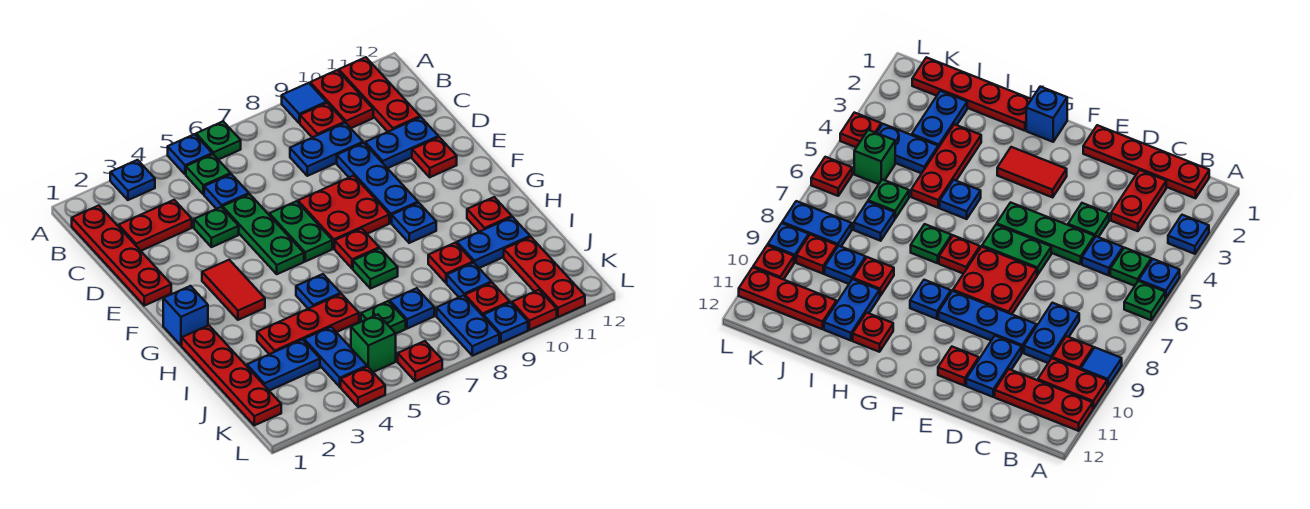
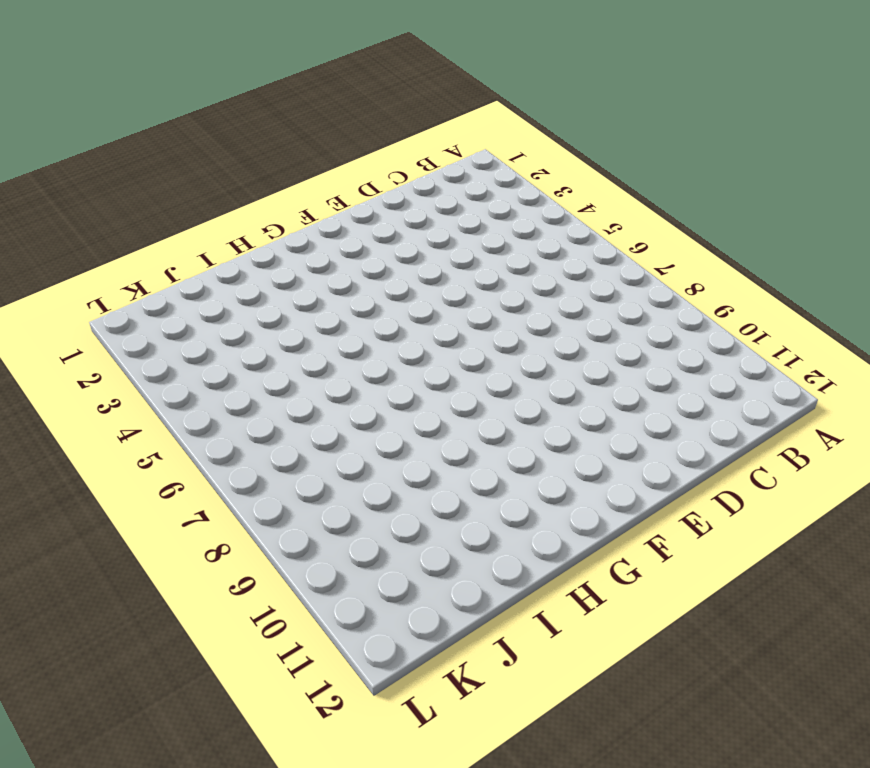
none -> blue plate A3 level 1
none -> blue plate A5 level 1
none -> green plate A6 level 1
none -> blue tile A9 level 1

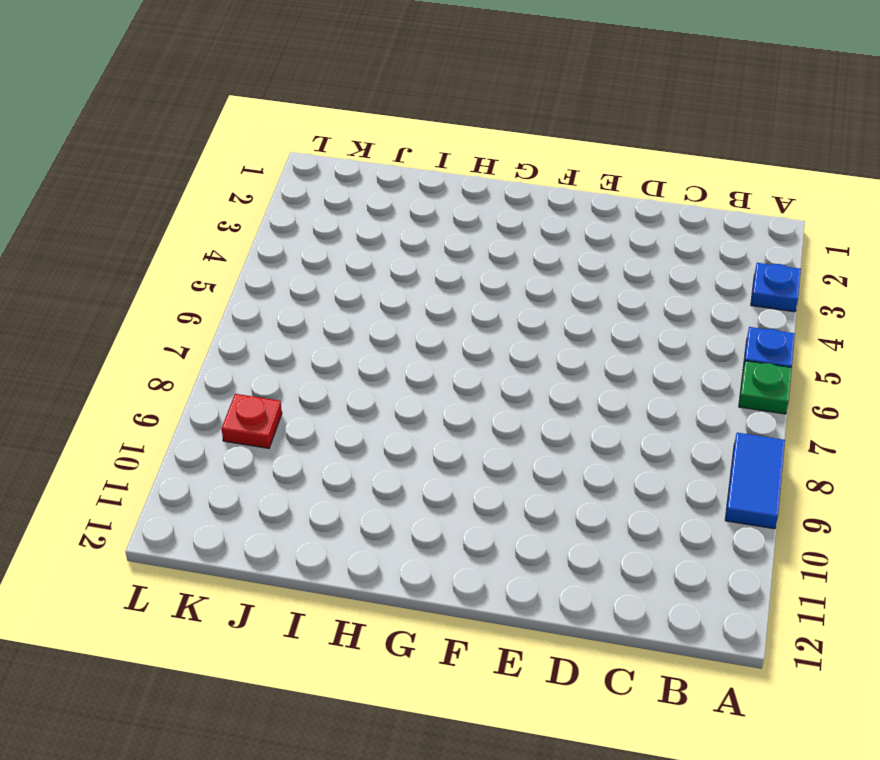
blue tile A8:A9 level 1 -> blue tile A9 level 1
none -> red plate A10:B10 level 1
none -> red plate A11:C11 level 1
none -> red plate B1:E1 level 1
none -> green plate B5 level 1

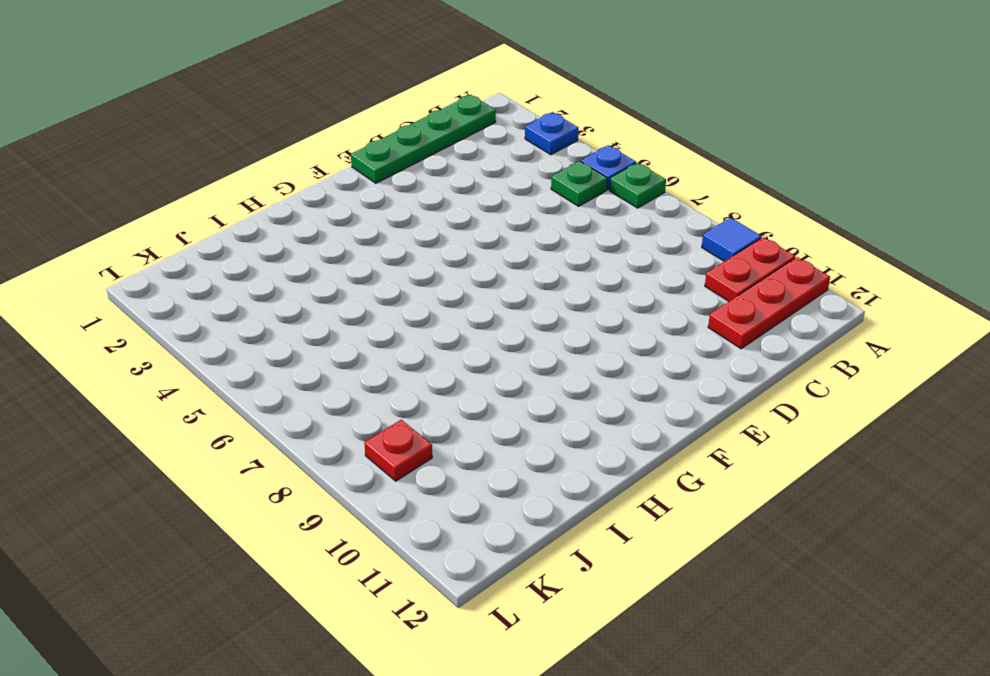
green plate B1:E1 level 1 -> red plate B1:E1 level 1
none -> red plate B9 level 1
none -> red plate C2:C3 level 1
none -> blue plate C5 level 1
none -> blue plate C8:C9 level 1

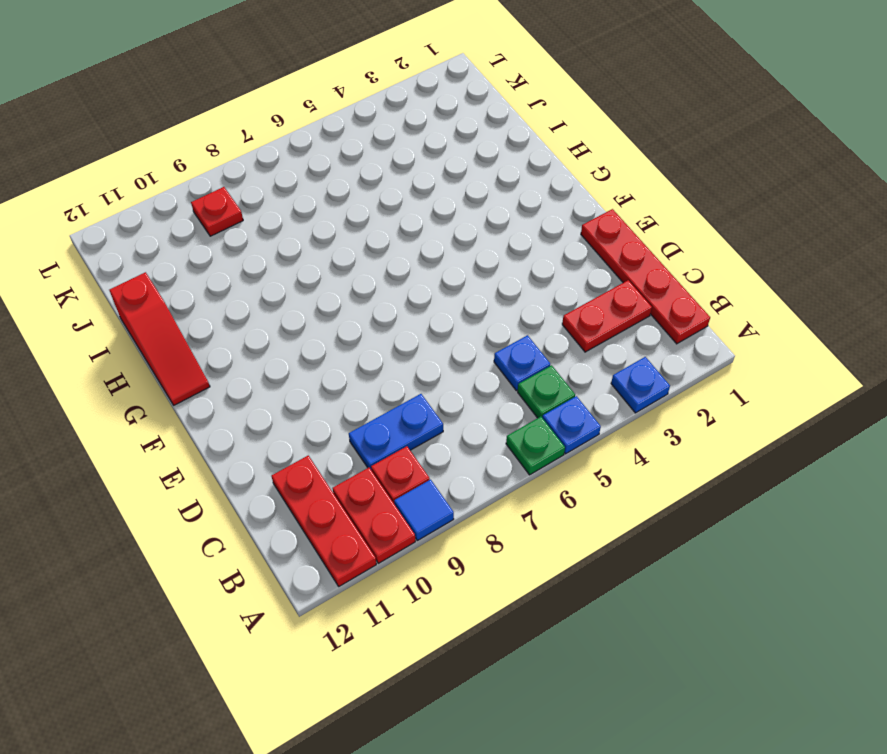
red slope G12:I12 level 1 top I -> none
none -> green plate D4 level 1
none -> green plate D5:F5 level 1
none -> blue plate D9:F9 level 1
none -> blue plate D10:D11 level 1

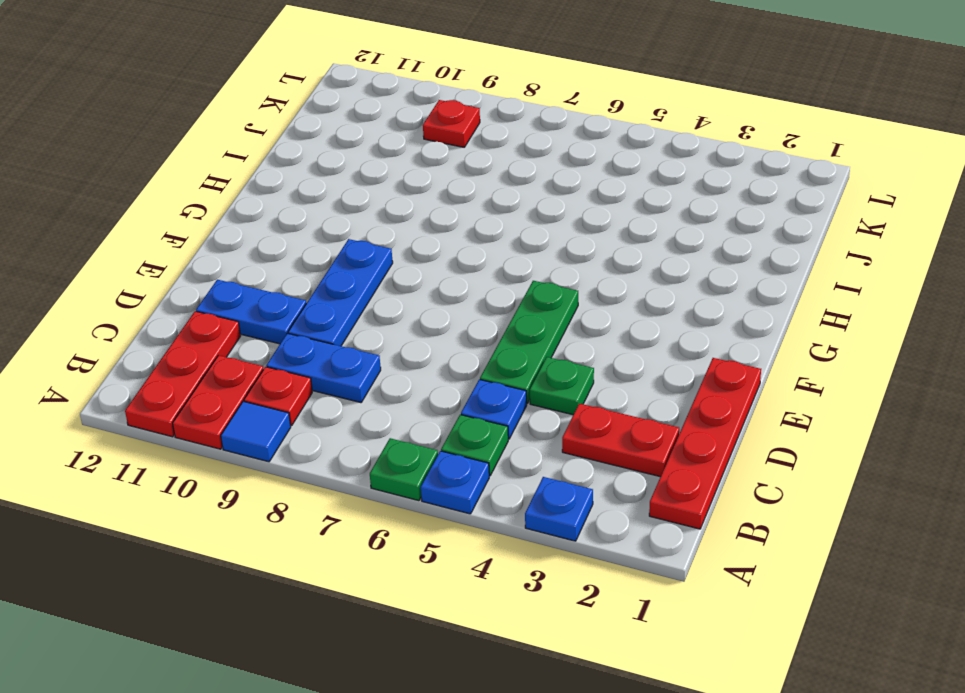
none -> green plate E6:F6 level 1
none -> red plate E7:F8 level 1
none -> red plate E11 level 1
none -> red tile F3:G3 level 1

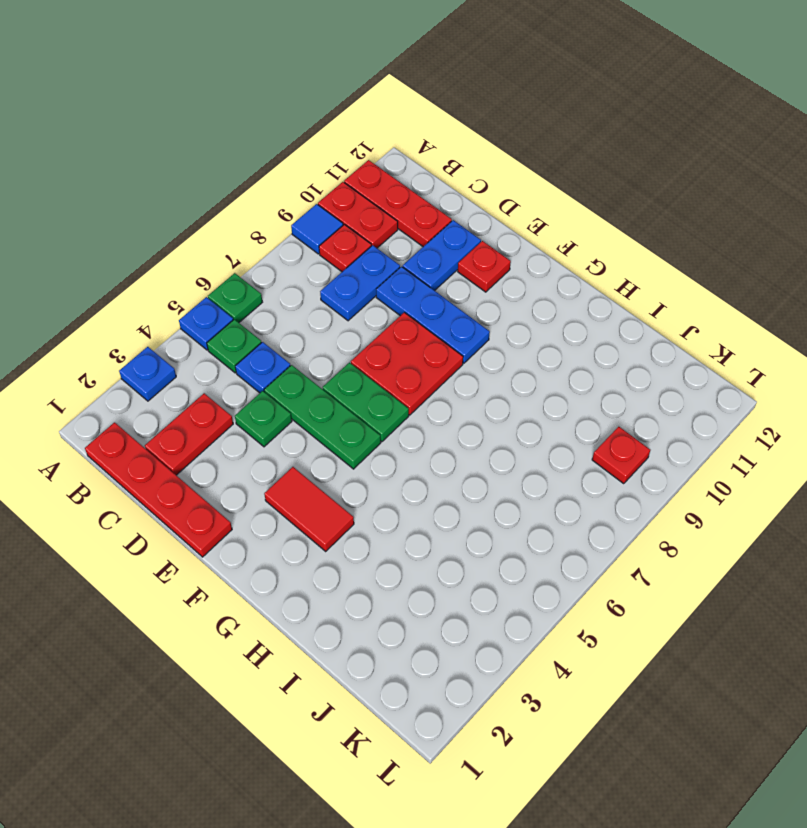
none -> blue brick G1 level 1
none -> red plate G7 level 1
none -> blue plate G9 level 1
none -> red plate H1:K1 level 1

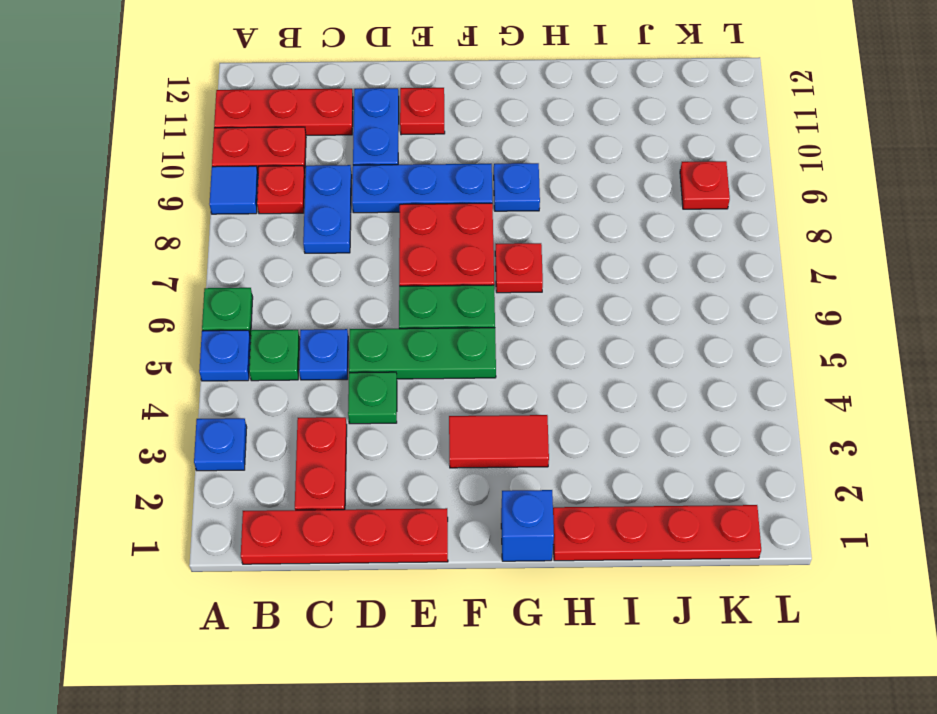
none -> blue plate H5 level 1
none -> green plate H7 level 1
none -> red plate H11 level 1
none -> red plate I3:I5 level 1

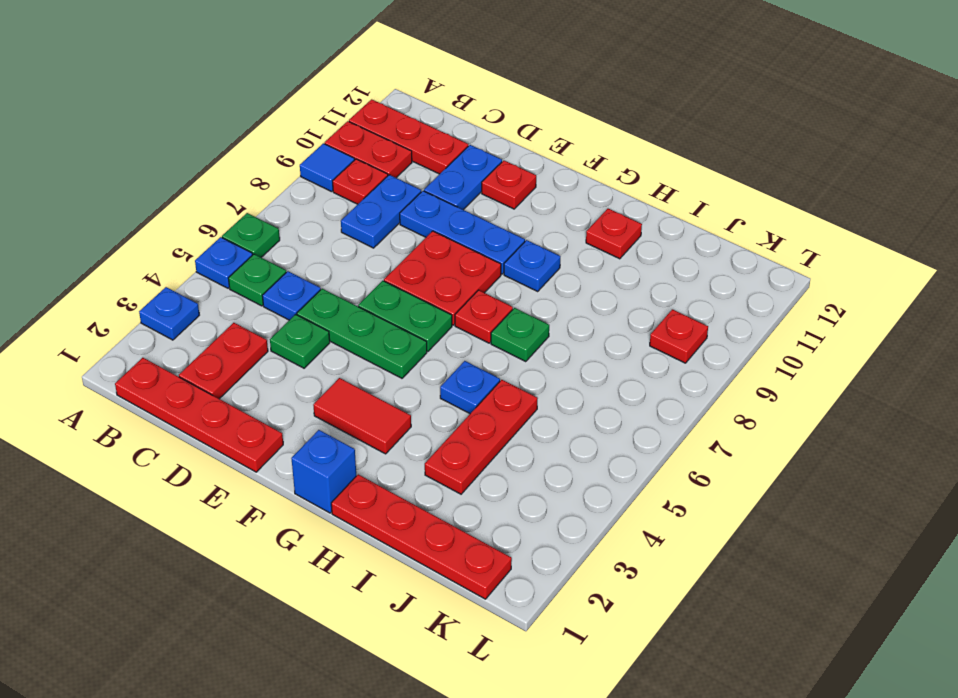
none -> red plate I9 level 1
none -> blue plate I10:I11 level 1
none -> blue plate J2:J3 level 1
none -> blue plate J4:K4 level 1

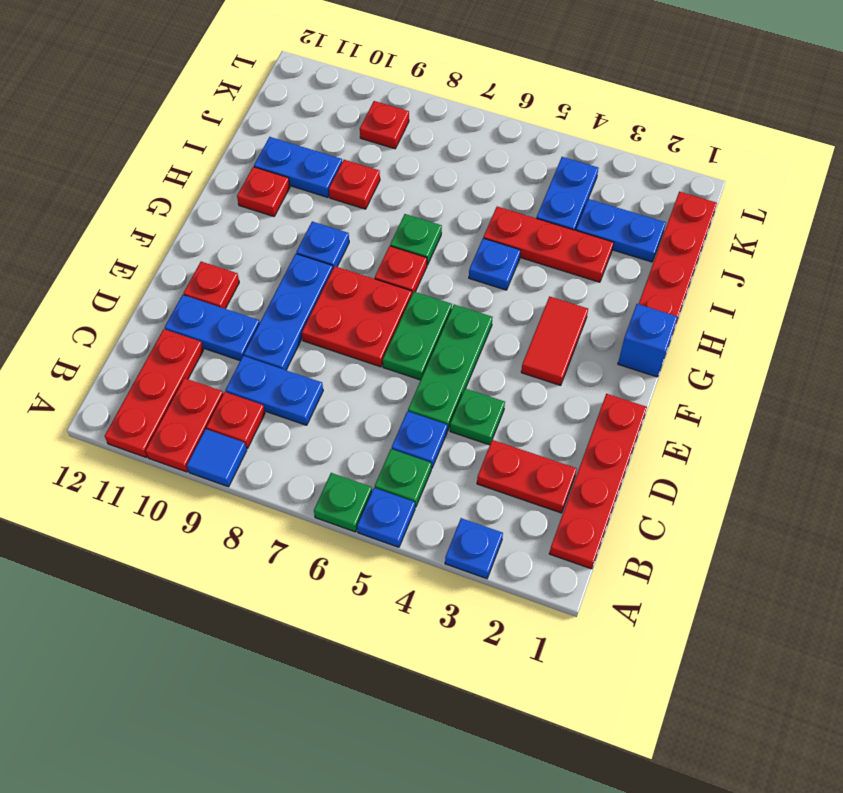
none -> green plate J6 level 1
none -> blue plate J7 level 1
none -> blue plate J9 level 1
none -> red plate J11:L11 level 1

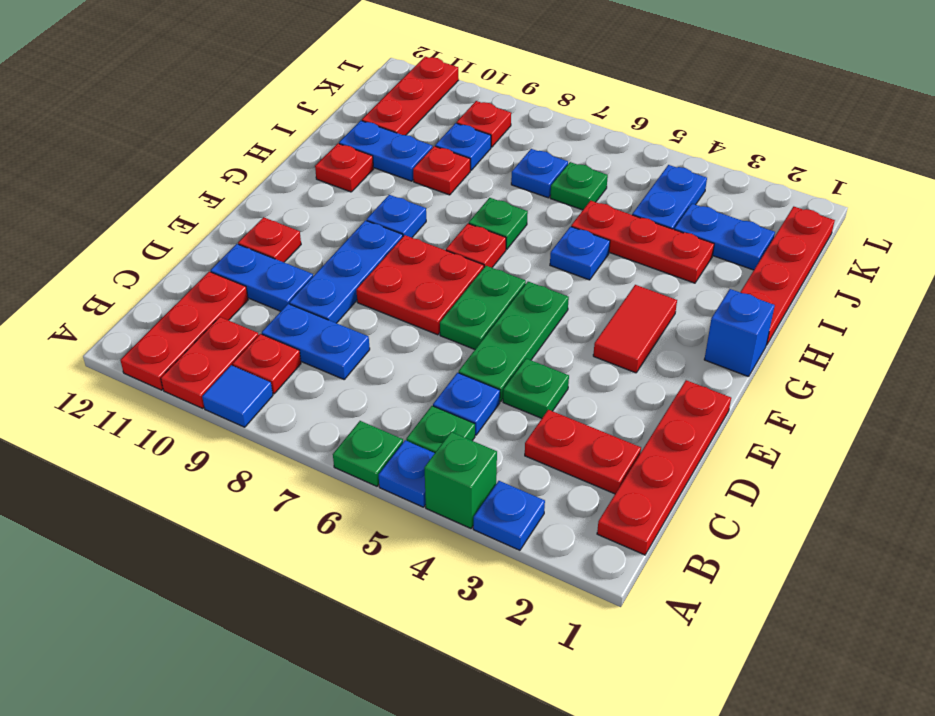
green brick A4 level 1 -> green brick K5 level 1
none -> blue plate K8:L8 level 1
none -> red plate L4 level 1
none -> red plate L6 level 1
none -> blue plate L9 level 1

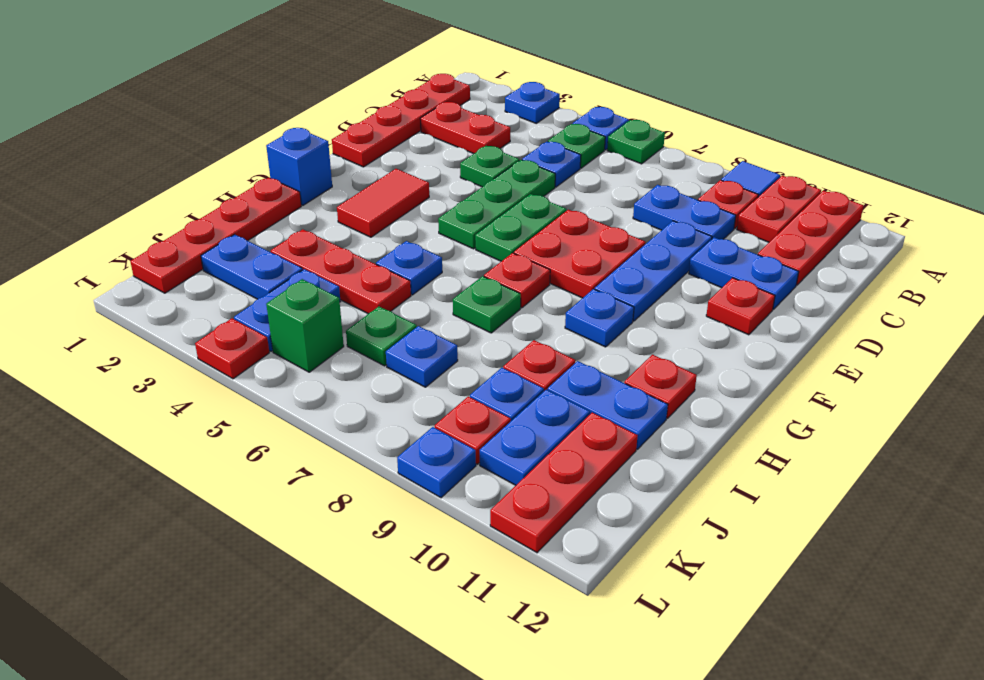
blue plate J10:K10 level 1 -> blue plate K8:L8 level 1
none -> red plate L6 level 1
none -> red plate L10 level 1

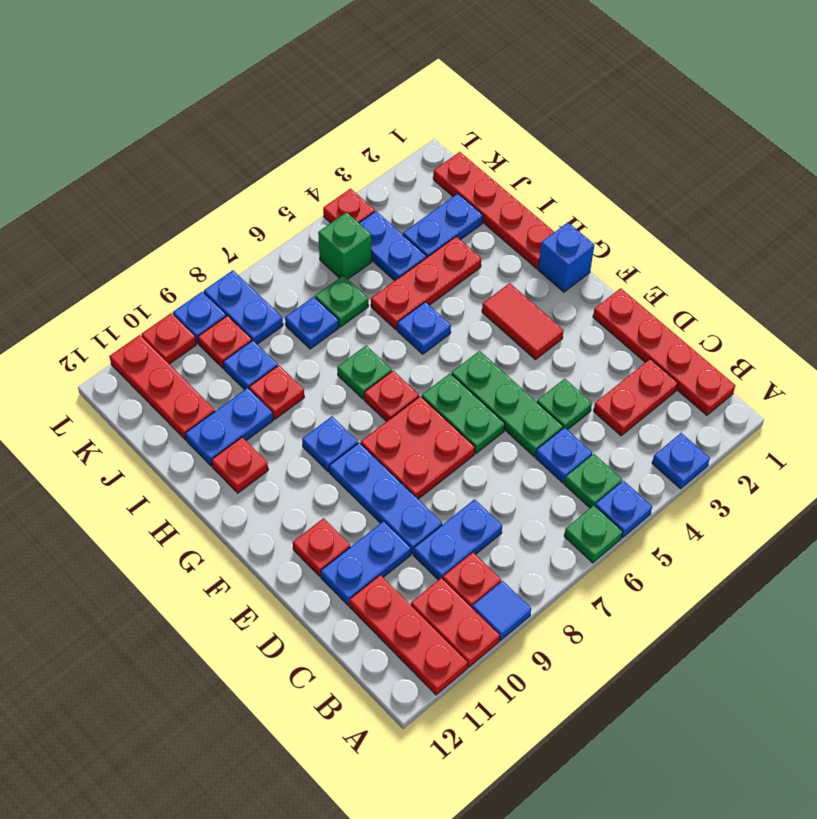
none -> red plate L6 level 1

